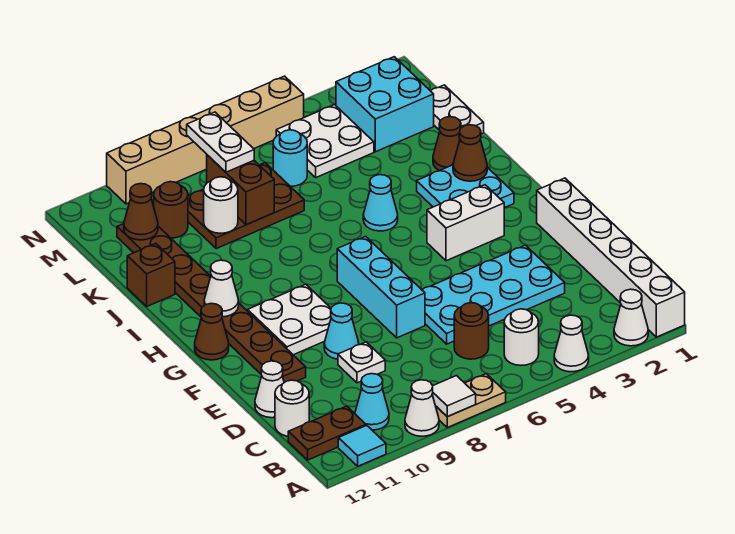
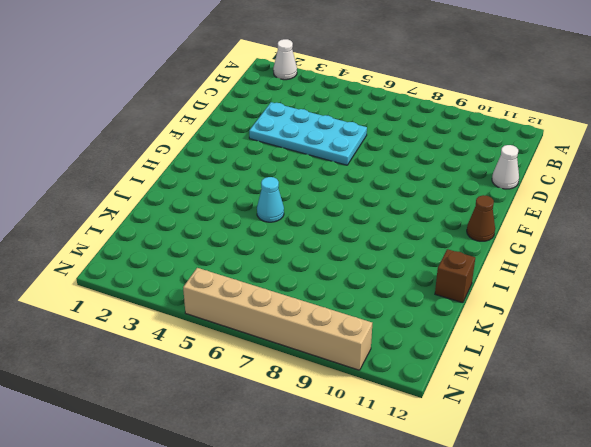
none -> white brick A1:F1 level 1
none -> white cone A4 level 1
none -> tan plate A7:A8 level 1
none -> white cone A9 level 1

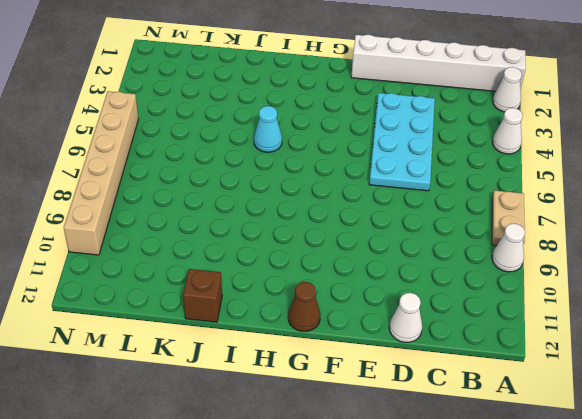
none -> cyan tile A11 level 1
none -> white round brick B5 level 1
none -> cyan cone B10 level 1
none -> brown plate B11:B12 level 1

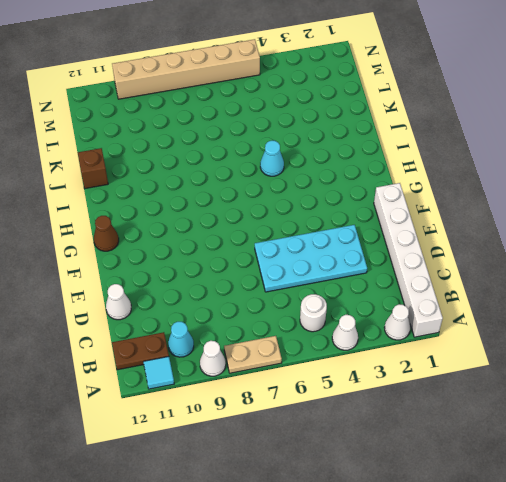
none -> brown round brick C6 level 1
none -> white round brick C12 level 1
none -> white plate D9 level 1
none -> cyan brick E7:G7 level 1

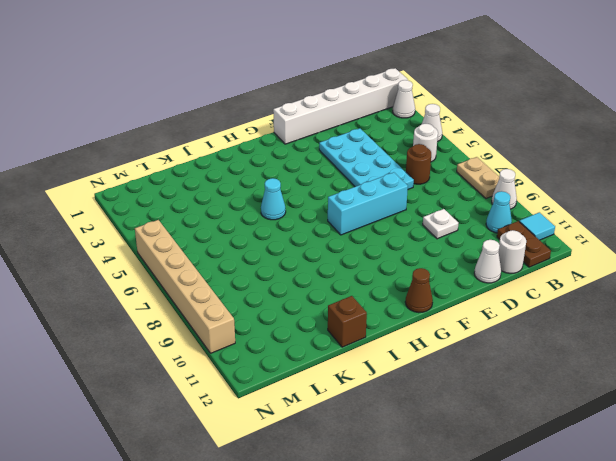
none -> cyan cone E9 level 1
none -> brown plate E11:L11 level 1
none -> white plate F9:G10 level 1
none -> white brick G3:G4 level 1

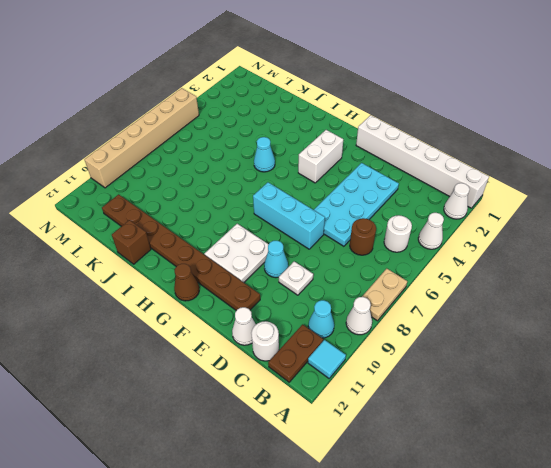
none -> cyan plate H2:I3 level 1
none -> brown cone J2 level 1
none -> white plate K1:L1 level 1
none -> brown plate K7:L9 level 1

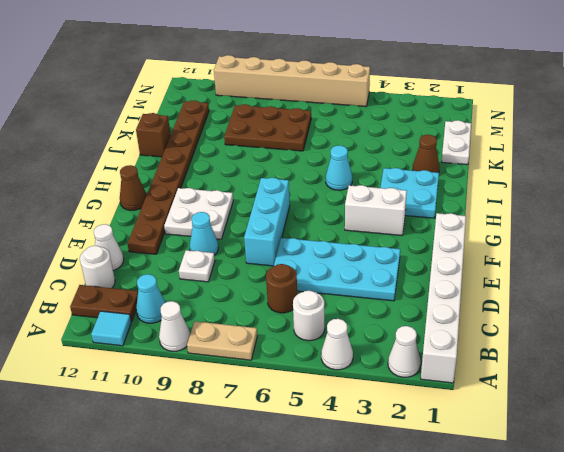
none -> cyan brick L2:M3 level 1
none -> white plate L4:M5 level 1
none -> cyan round brick L6 level 1
none -> brown round brick L10 level 1

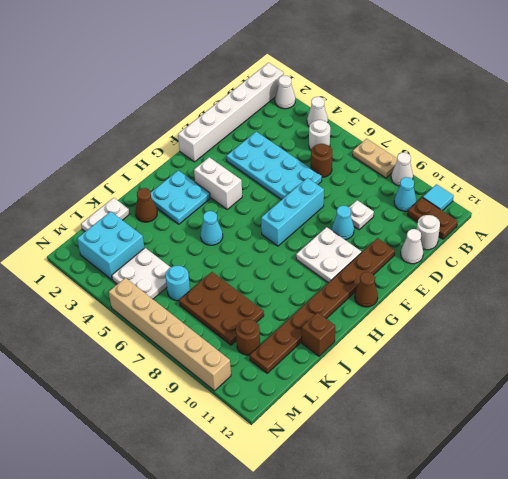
none -> white tile A8 level 2
none -> white cone H11 level 2
none -> brown cone I2 level 2
none -> brown brick K8:L8 level 2

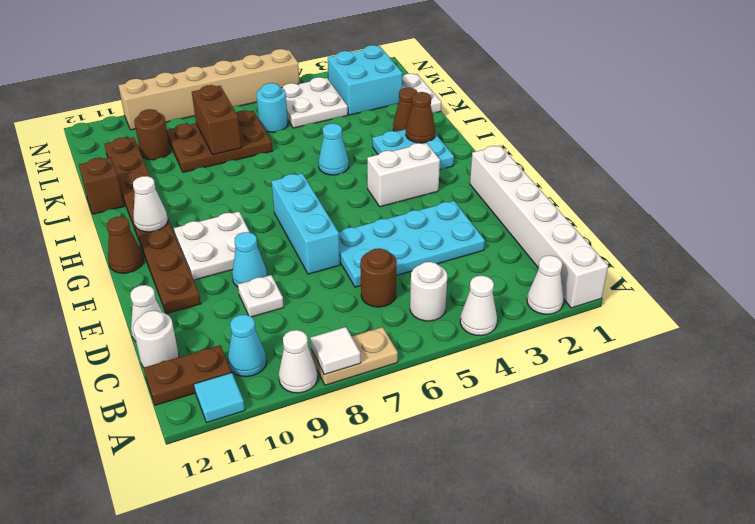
none -> white round brick K9 level 2
none -> brown cone L11 level 2
none -> white plate L8:M8 level 3

